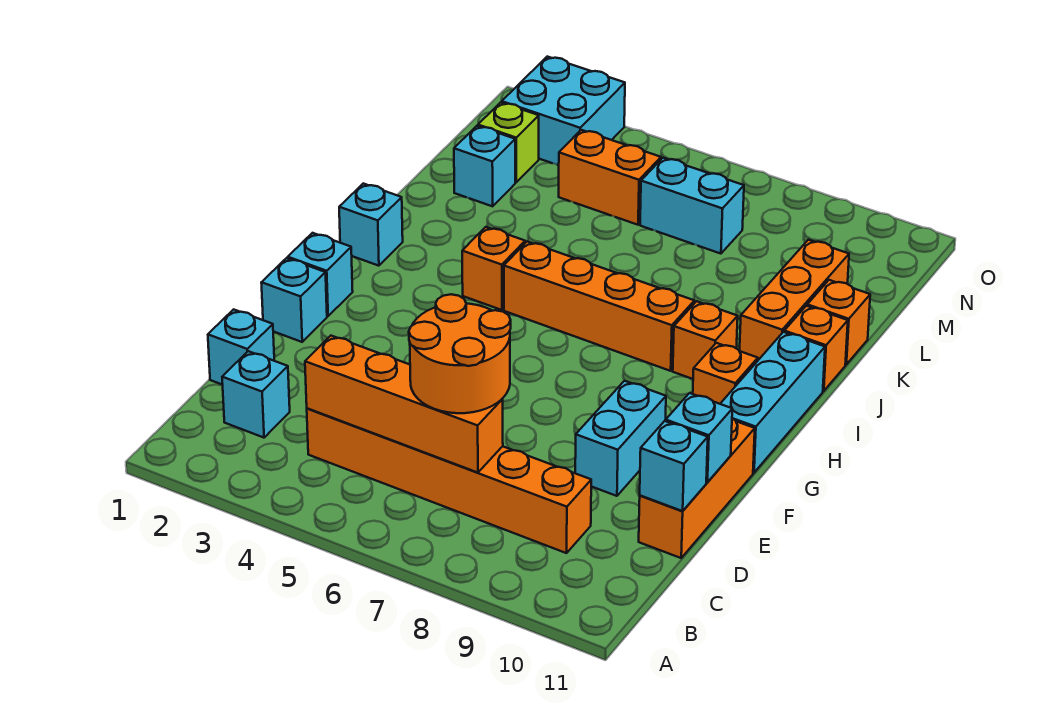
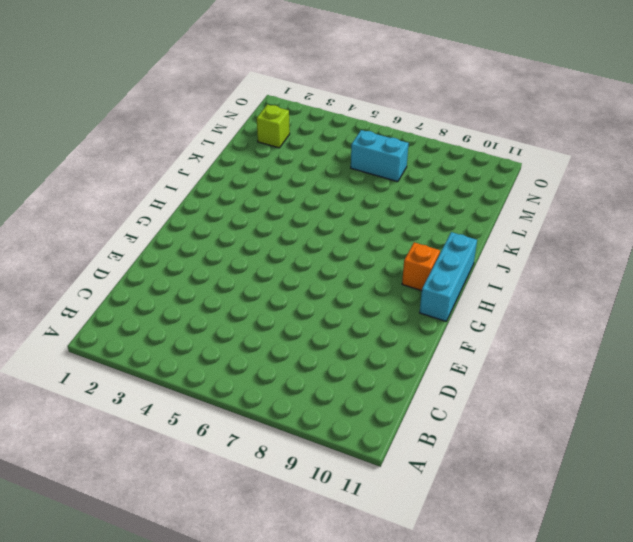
none -> cyan brick C2 level 1
none -> orange brick C4:C9 level 1
none -> cyan brick D1 level 1

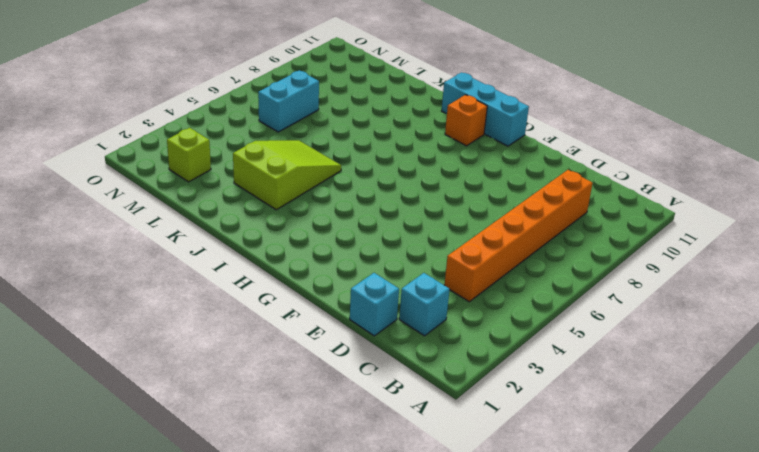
lime slope J3:K5 level 1 top 3 -> none
none -> orange brick D11:F11 level 1
none -> cyan brick E9:F9 level 1
none -> cyan brick F1 level 1

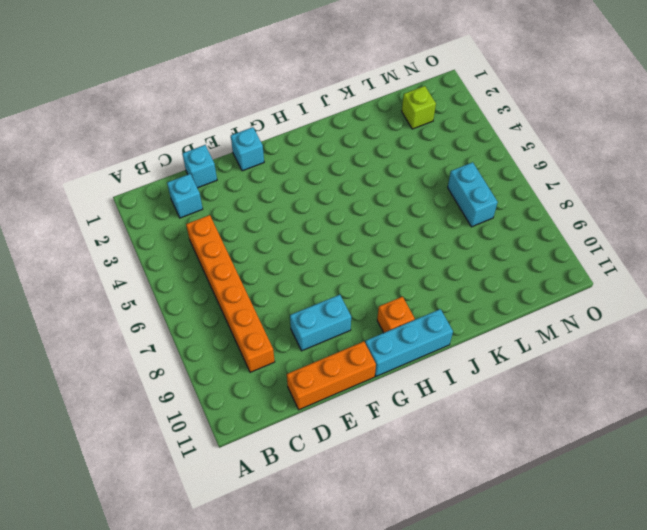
none -> cyan brick G1 level 1
none -> cyan brick I1 level 1
none -> orange brick I4 level 1

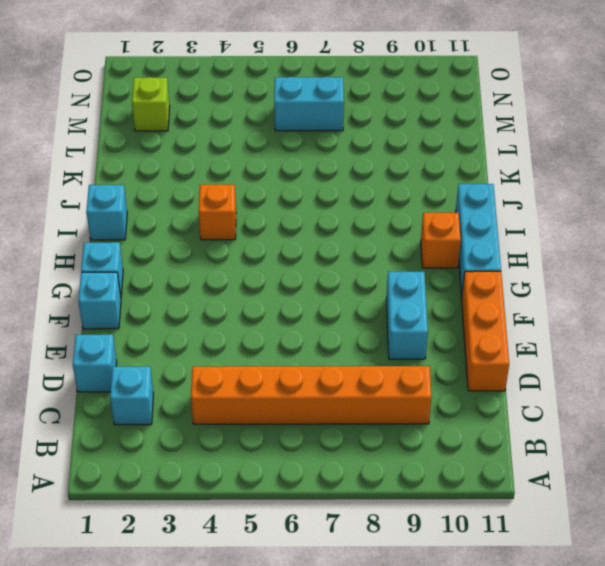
none -> orange brick I5:I8 level 1
none -> orange brick I9 level 1
none -> orange brick J10:L10 level 1

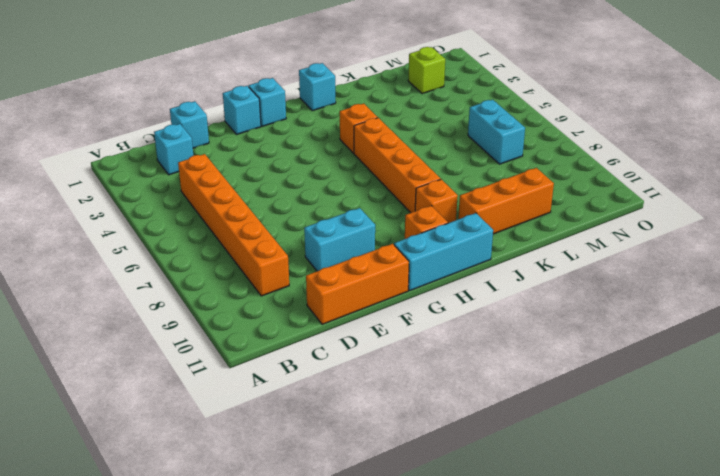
none -> orange brick J11 level 1
none -> orange brick K11 level 1
none -> cyan brick L2 level 1

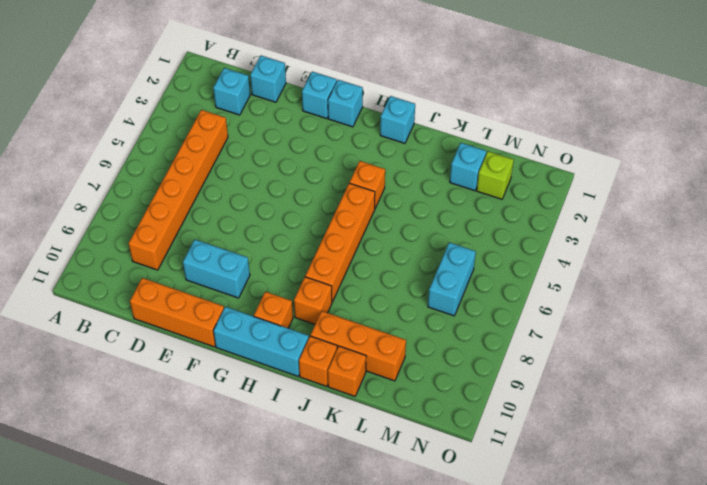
none -> orange brick M4:M5 level 1
none -> cyan brick N2:O3 level 1
none -> orange brick C4:C7 level 2

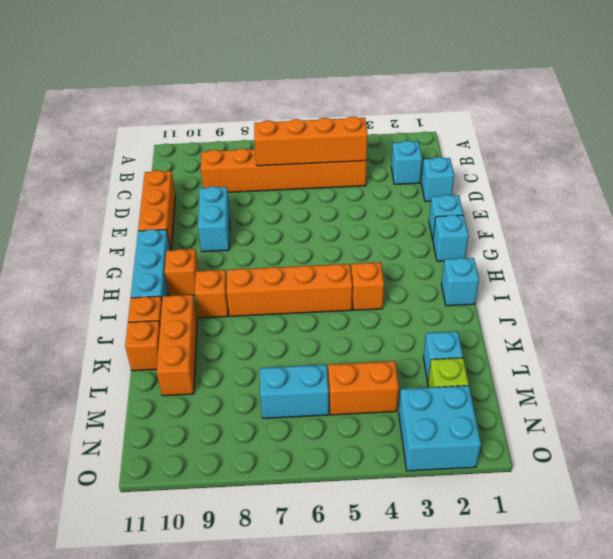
none -> cyan brick D11 level 2
none -> cyan brick E11 level 2
none -> orange round brick C6:D7 level 3

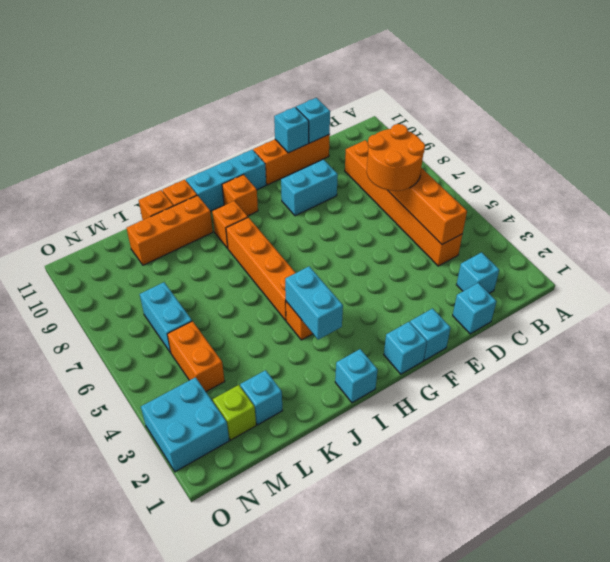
cyan brick I3:I4 level 2 -> none

